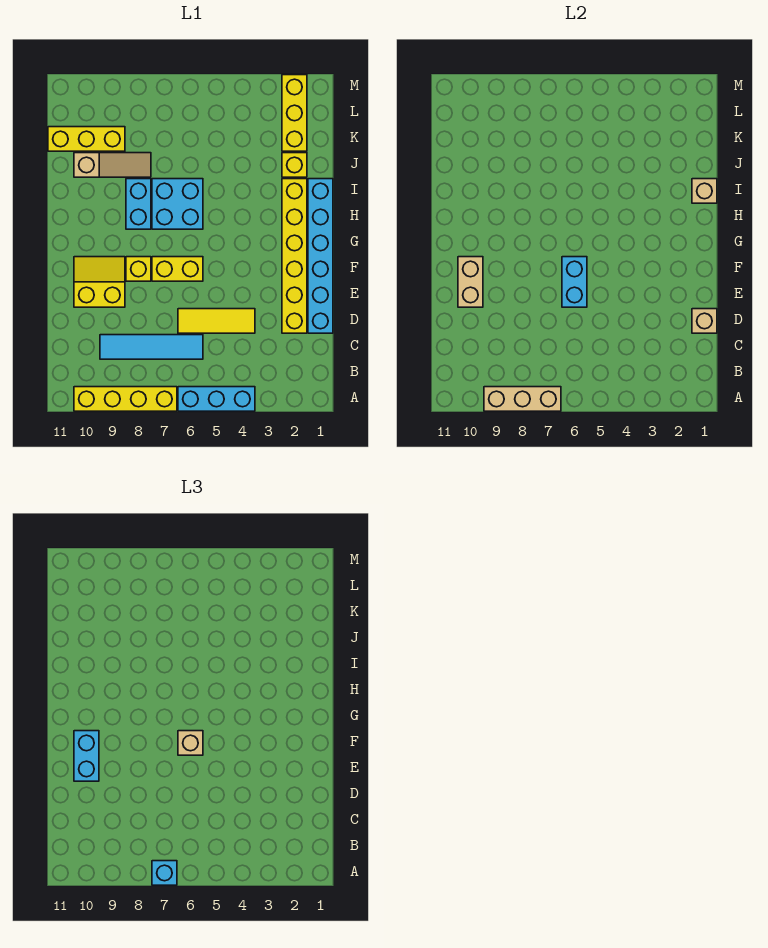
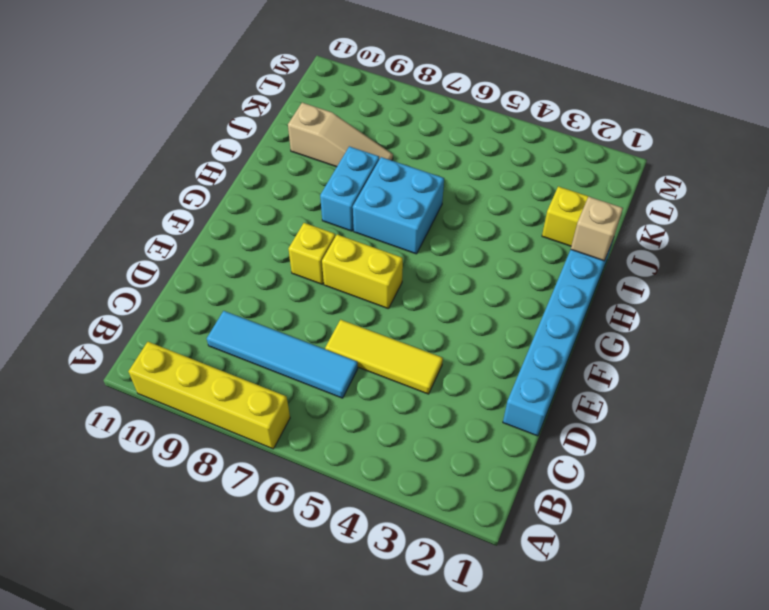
none -> cyan brick A4:A6 level 1
none -> yellow brick D2:I2 level 1
none -> yellow slope E9:F10 level 1 top E

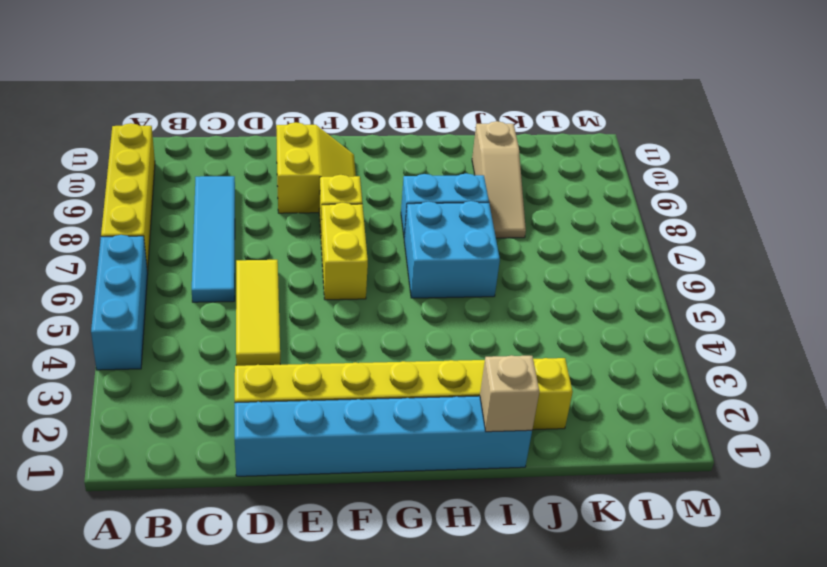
none -> yellow brick K2:M2 level 1
none -> yellow brick K9:K11 level 1
none -> tan brick A7:A9 level 2

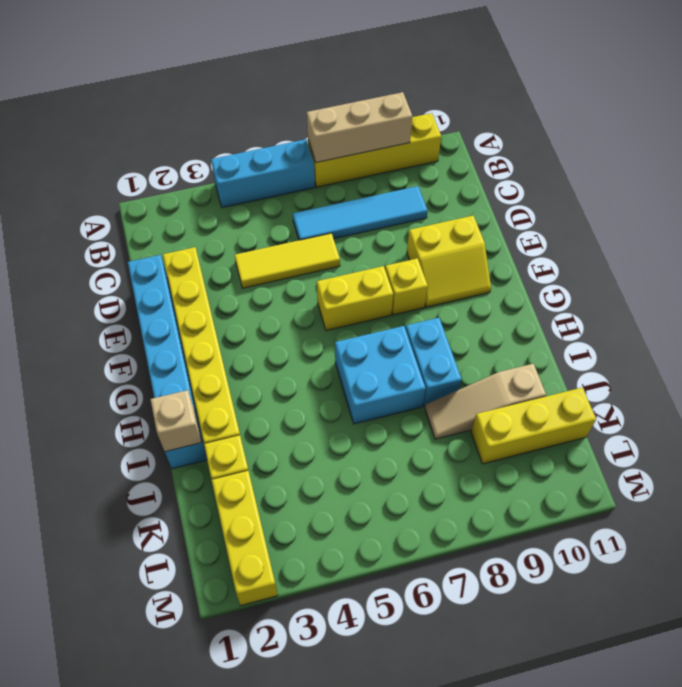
none -> tan brick D1 level 2
none -> cyan brick E6:F6 level 2
none -> tan brick E10:F10 level 2

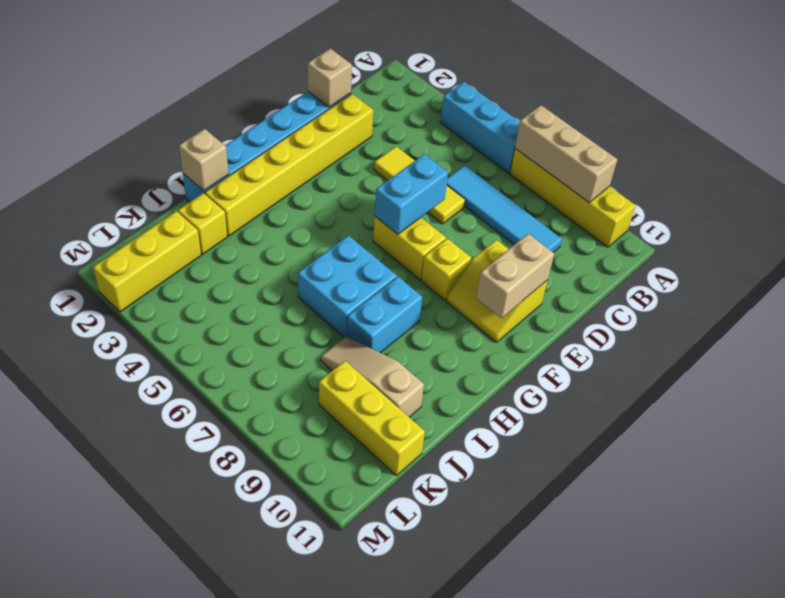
none -> cyan brick A7 level 3
none -> cyan brick E10:F10 level 3
none -> tan brick F6 level 3

